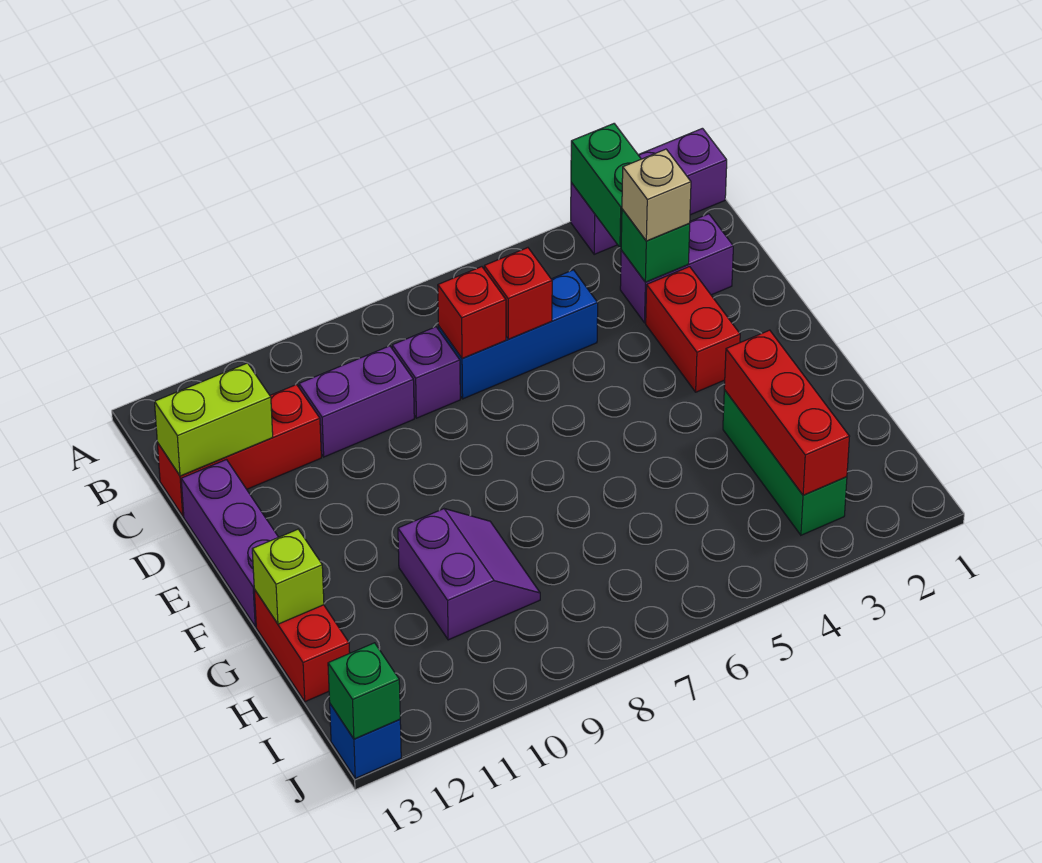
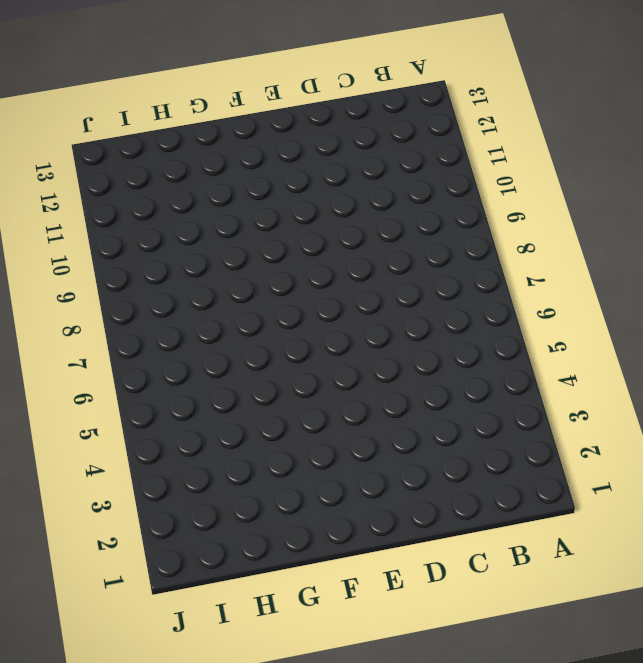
none -> purple brick A1:A3 level 1
none -> purple brick C2:C3 level 1
none -> blue brick C5:C7 level 1

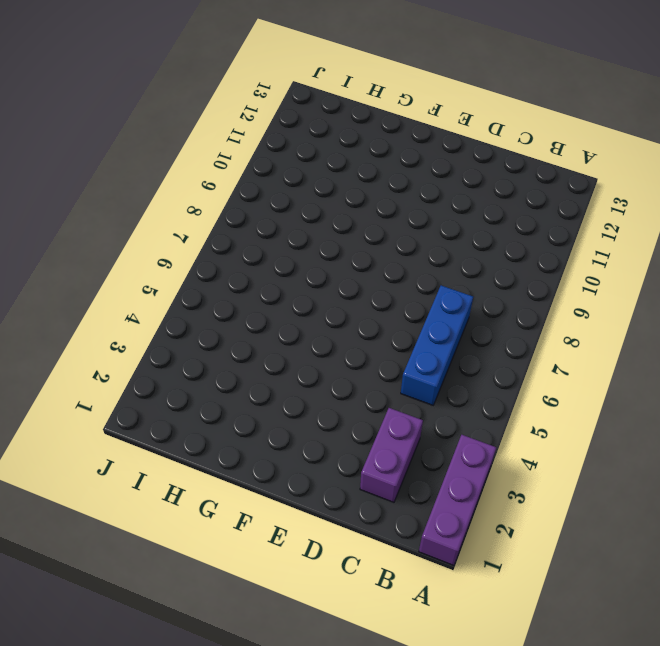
none -> purple brick C8 level 1
none -> purple brick C9:C10 level 1
none -> red brick C11:C13 level 1

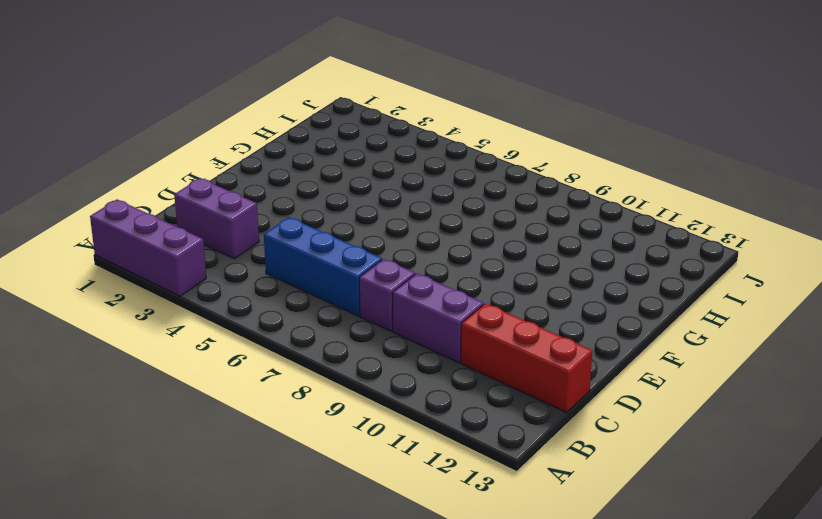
none -> red brick D3:E3 level 1
none -> purple brick D13:F13 level 1
none -> green brick G3:I3 level 1

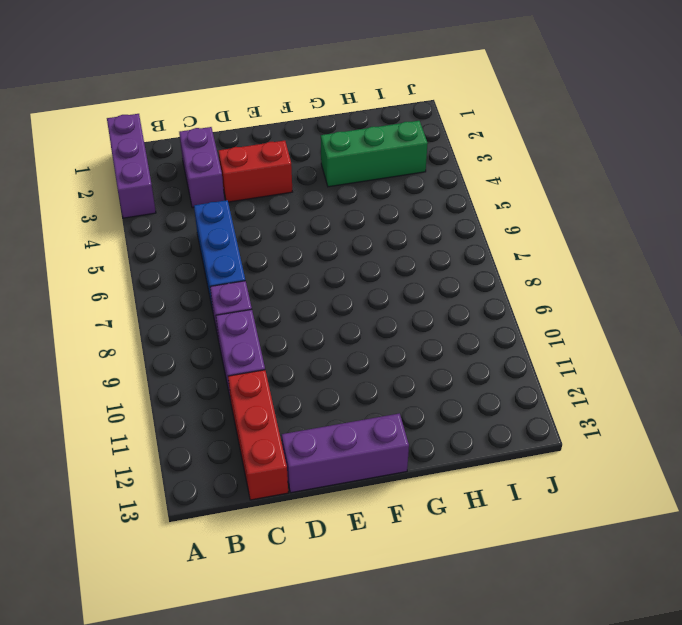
none -> purple slope G9:H10 level 1 top 10
none -> red brick G13:H13 level 1
none -> blue brick J13 level 1

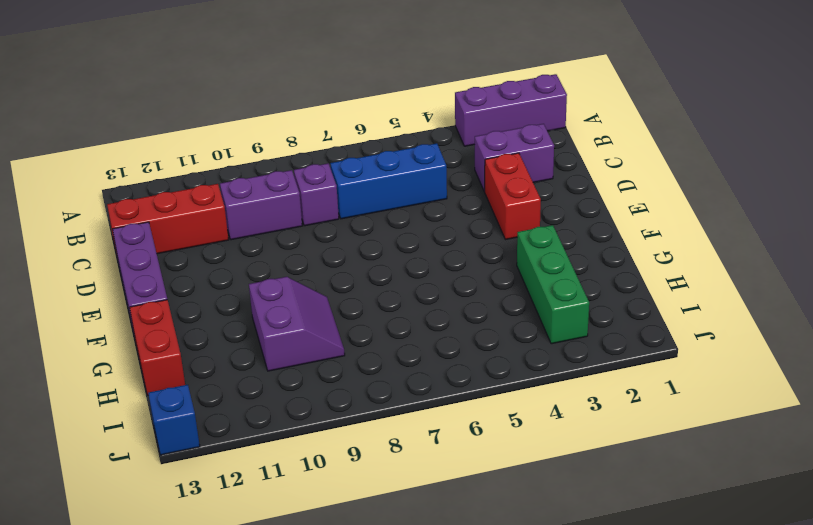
none -> green brick A3:B3 level 2
none -> green brick C3 level 2
none -> red brick C6 level 2

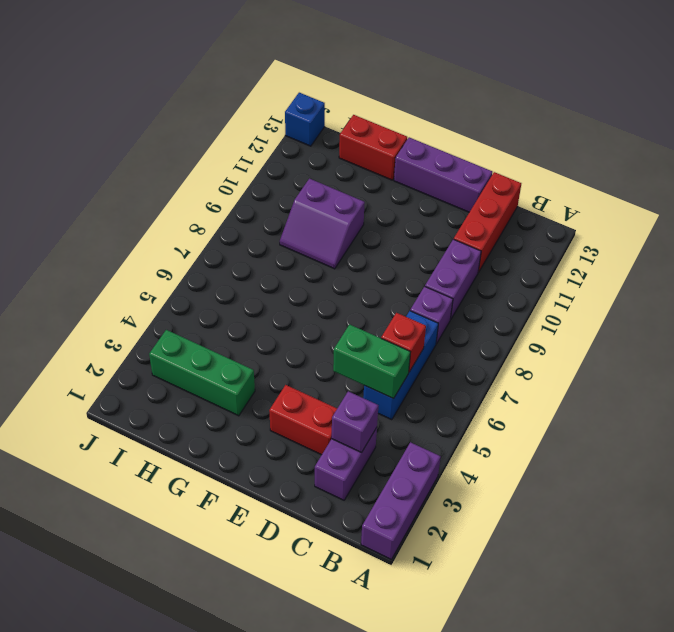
purple brick C3 level 2 -> green brick C3 level 2
green brick C5:D5 level 2 -> green brick A3:B3 level 2
none -> red brick C7 level 2
none -> lime brick C12:C13 level 2
none -> red brick G3:I3 level 2

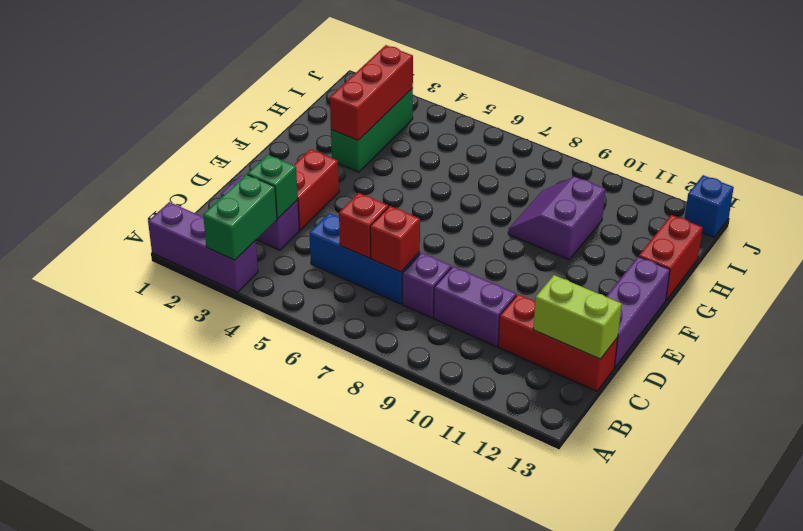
none -> lime brick G13 level 2
none -> green brick J13 level 2
none -> tan brick C3 level 3

